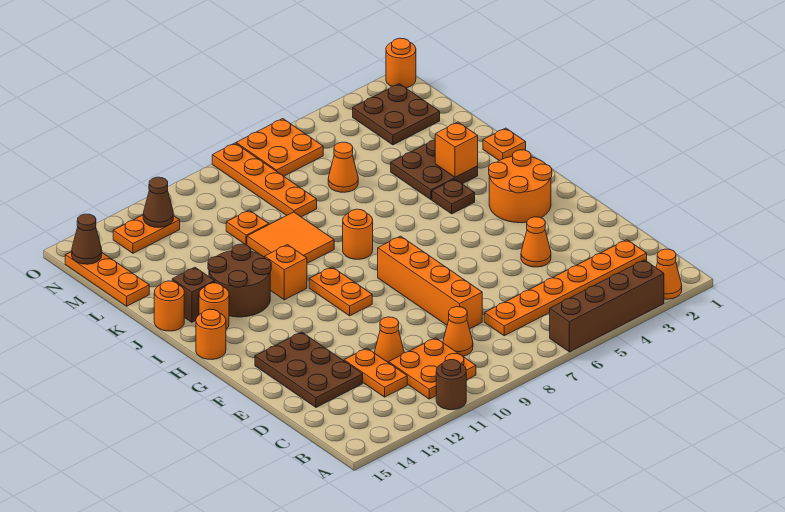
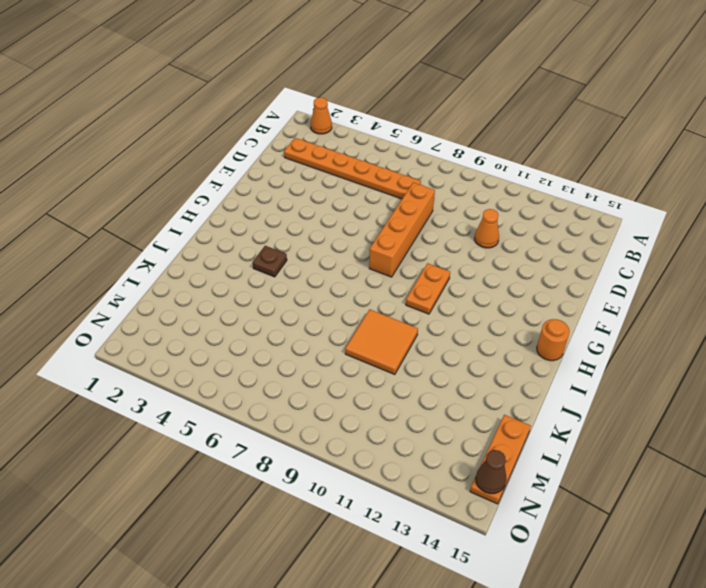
none -> brown brick A3:A6 level 1
none -> brown round brick A11 level 1
none -> orange plate B10:C11 level 1
none -> orange cone C9 level 1

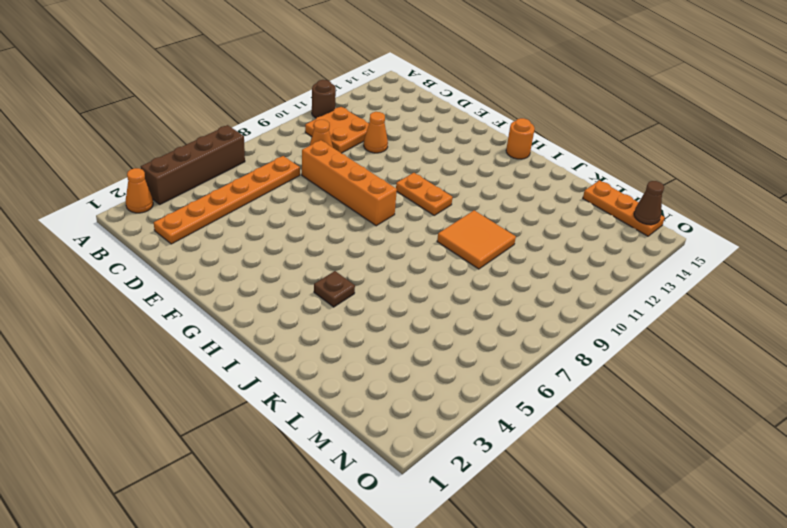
none -> orange plate C12:D12 level 1
none -> brown plate D13:F14 level 1
none -> orange cone E4 level 1
none -> orange round brick G2:H3 level 1

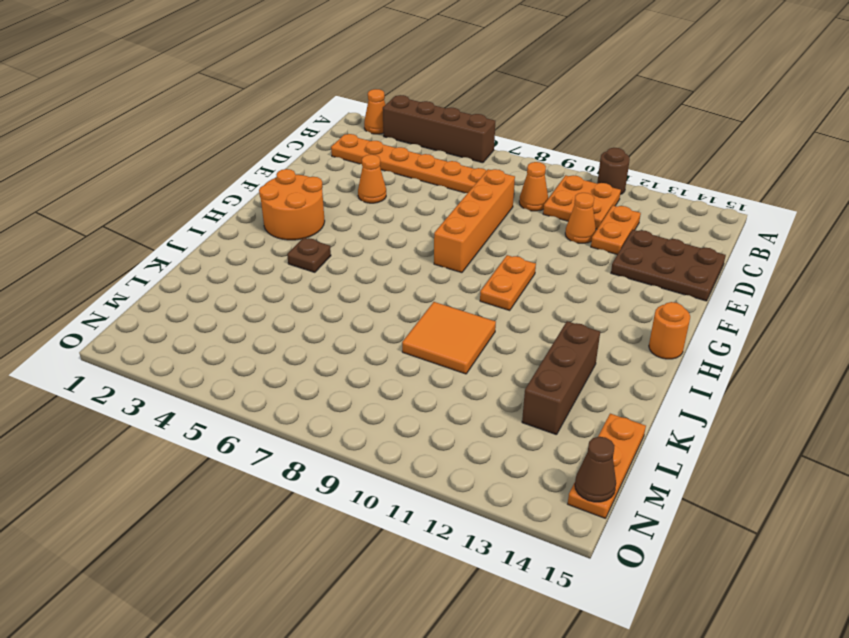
brown plate D13:E15 level 1 -> brown plate D13:F14 level 1
brown brick J13:L13 level 1 -> brown round brick I12:J13 level 1
none -> orange round brick I8 level 1
none -> orange brick I11 level 1
none -> orange round brick I14 level 1
none -> orange plate J1 level 1

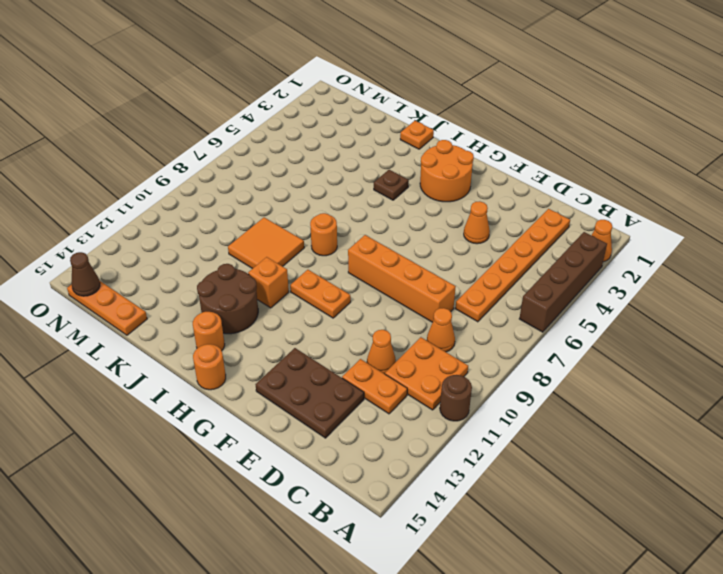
none -> brown plate J3:K4 level 1
none -> brown brick J14 level 1
none -> orange round brick J15 level 1
none -> orange cone L6 level 1

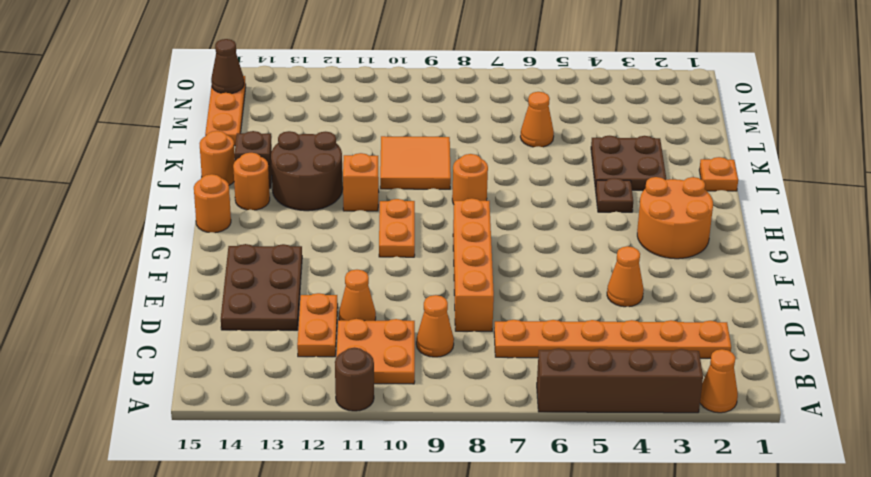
none -> orange plate L8:O8 level 1
none -> orange plate L10 level 1
none -> brown plate M2:N3 level 1
none -> orange plate N6:O7 level 1

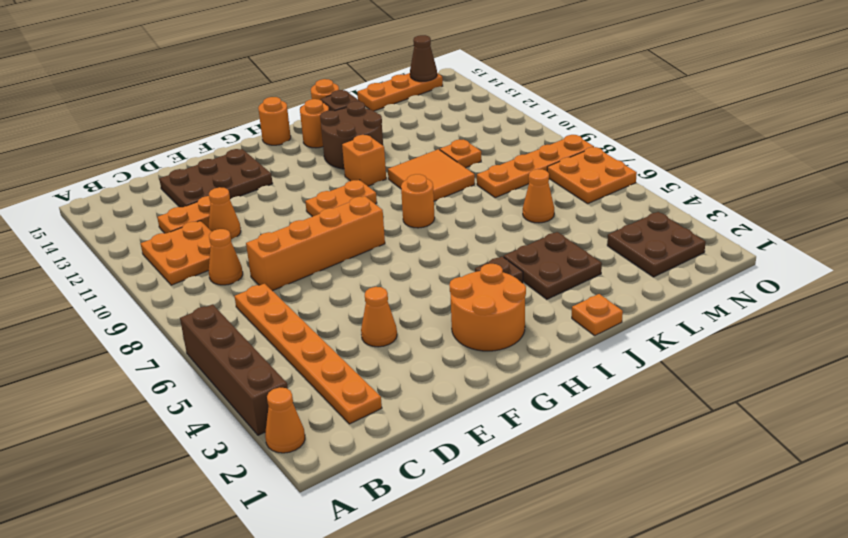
none -> brown round brick A11 level 1
none -> orange plate N12:N13 level 1
none -> orange round brick O1 level 1
none -> orange brick J3 level 2

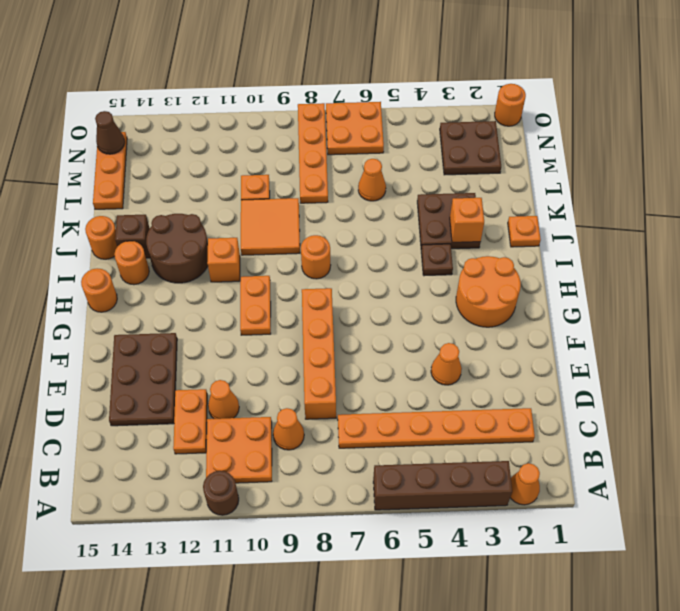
none -> orange plate N12:N13 level 1
none -> brown cone N12 level 2

